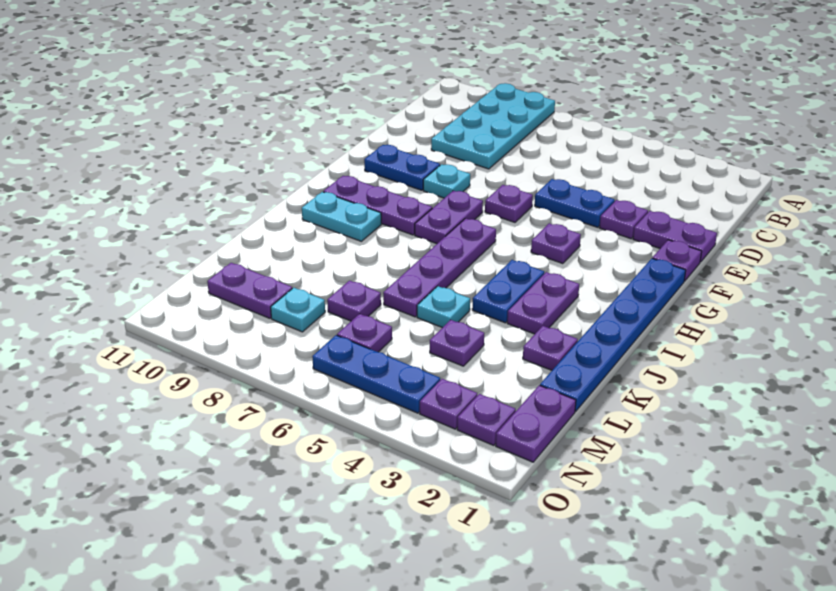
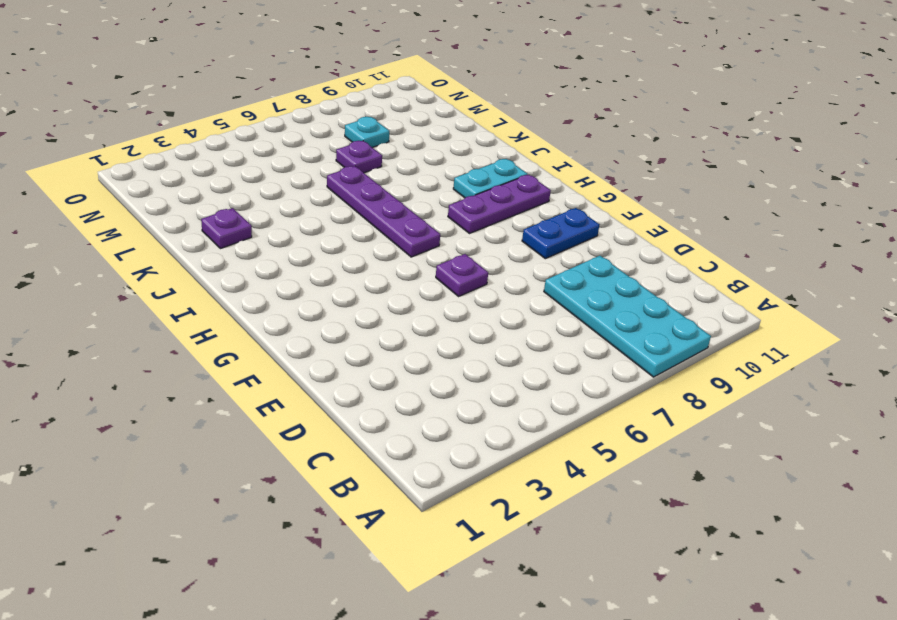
none -> purple plate E1:E2 level 1
none -> purple plate E3 level 1
none -> blue plate E4:E5 level 1

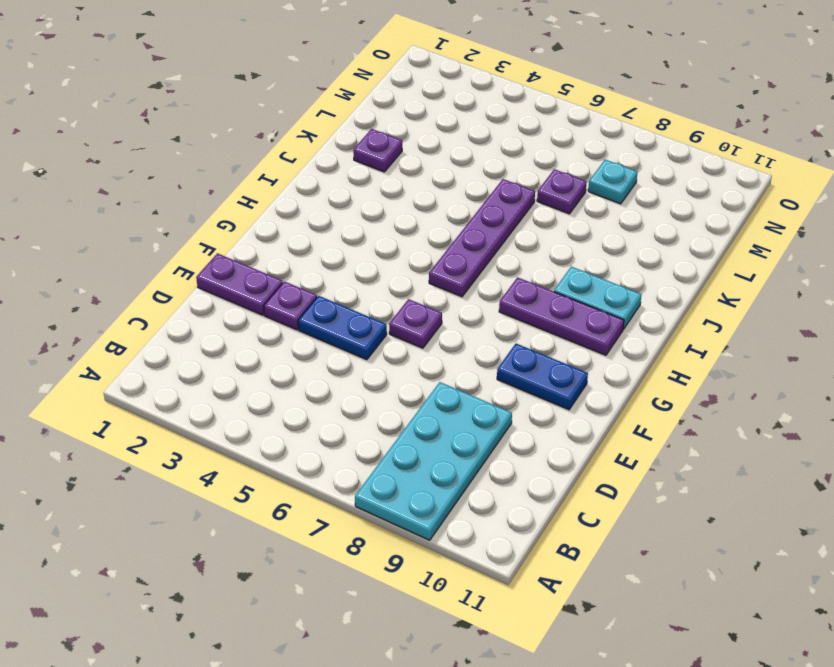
none -> purple plate F1 level 1
none -> cyan plate F8 level 1
none -> blue plate G1:L1 level 1

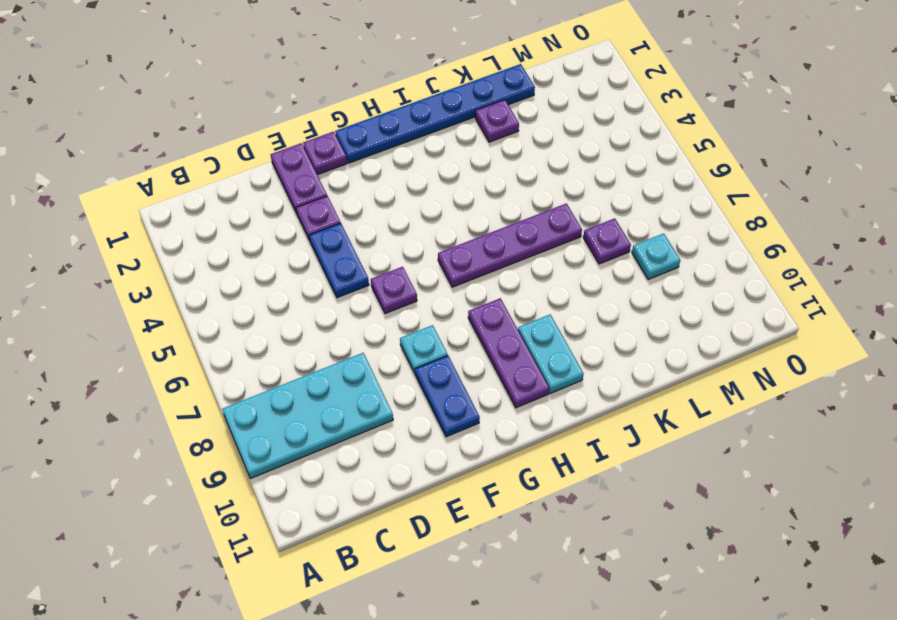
none -> purple plate G4 level 1
none -> purple plate G7:H7 level 1
none -> purple plate I3:J3 level 1

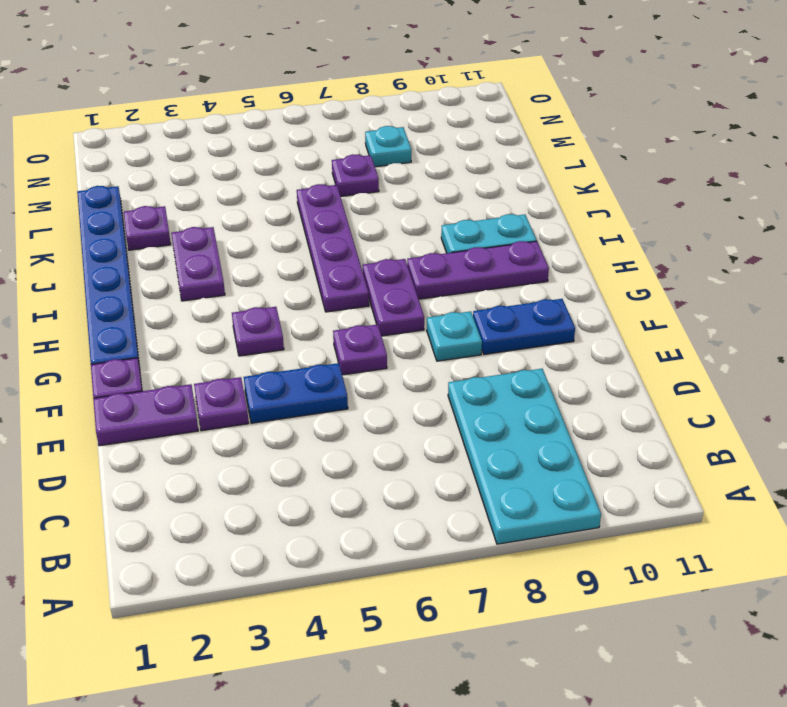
none -> blue plate I4:J4 level 1
none -> cyan plate K5 level 1
none -> purple plate L4 level 1

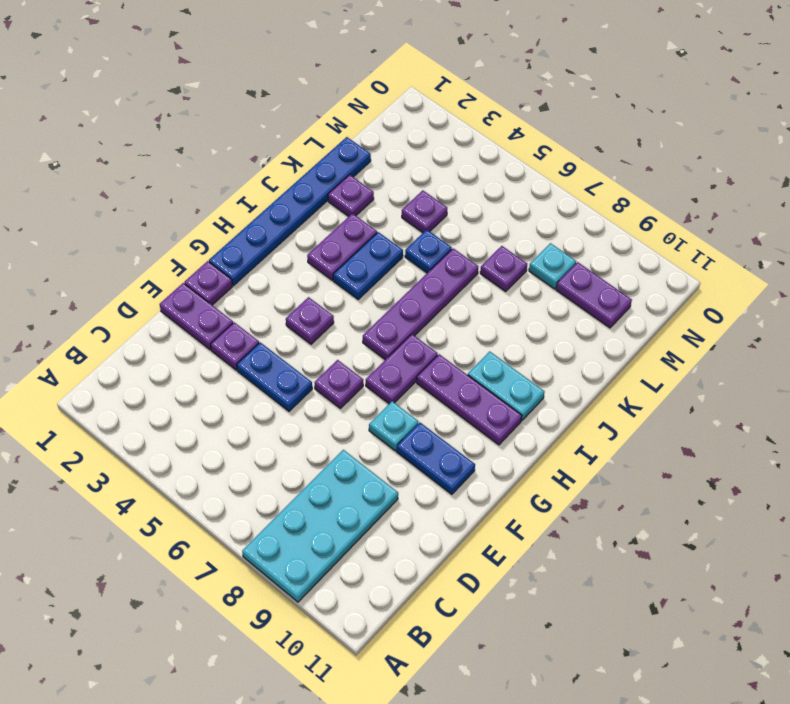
blue plate K5 level 1 -> cyan plate K5 level 1
none -> purple plate M1:N1 level 1
none -> purple plate M6 level 1
none -> purple plate N2 level 1

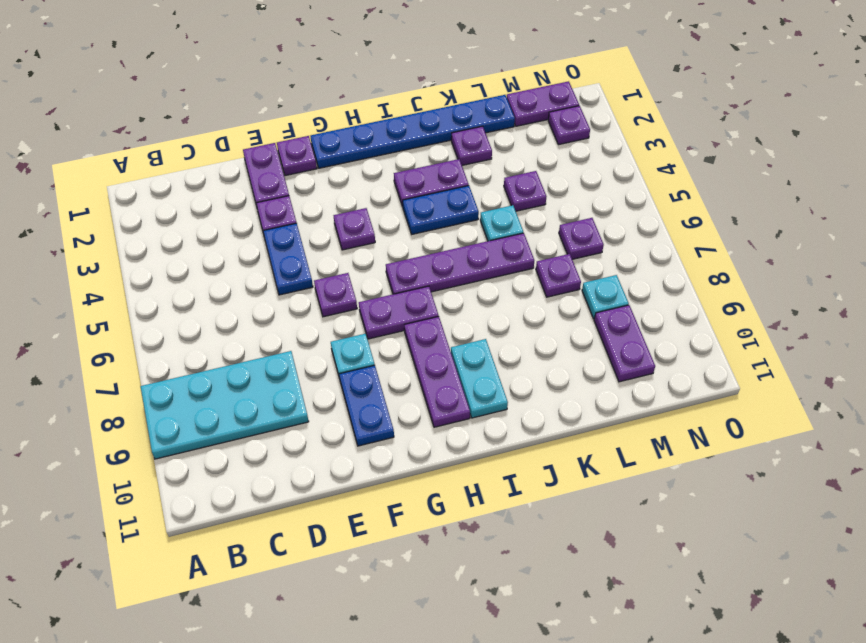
none -> purple plate N3 level 1
none -> blue plate N4:N6 level 1

